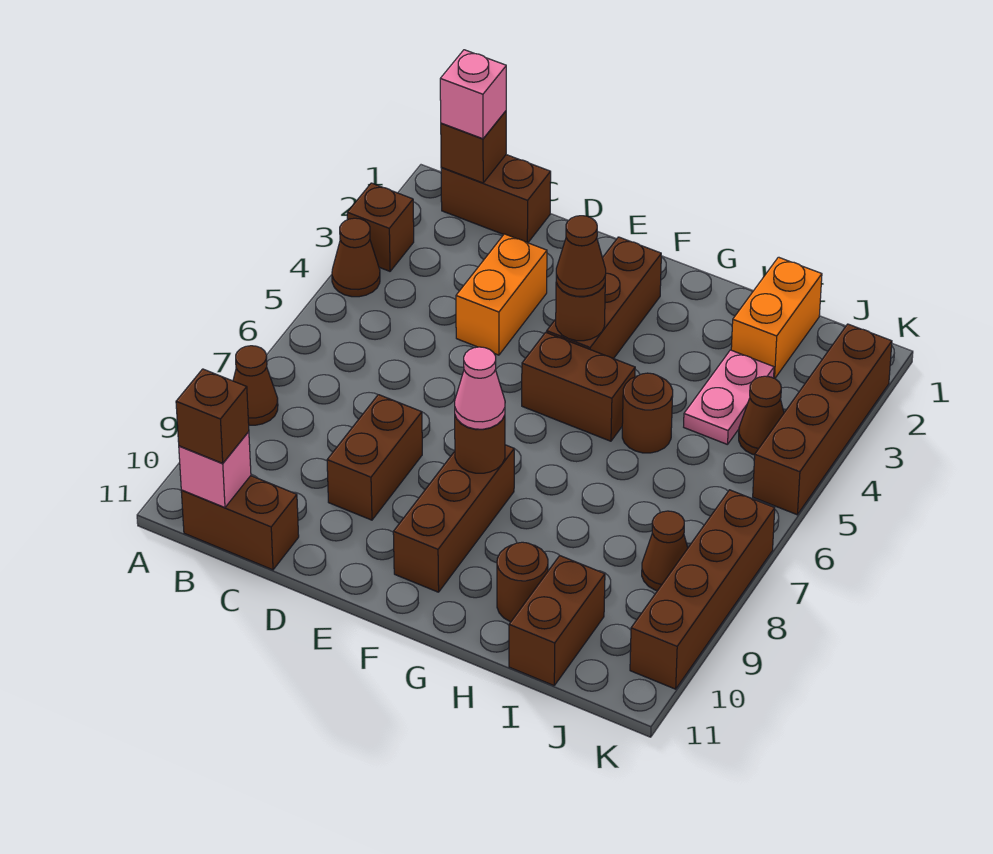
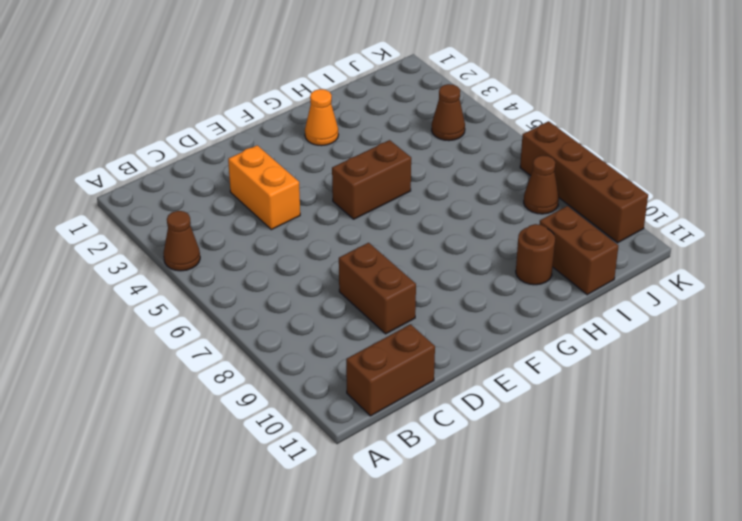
orange cone G2 level 1 -> none
none -> brown brick A3 level 1
none -> brown cone A8 level 1
none -> brown brick B1:C1 level 1

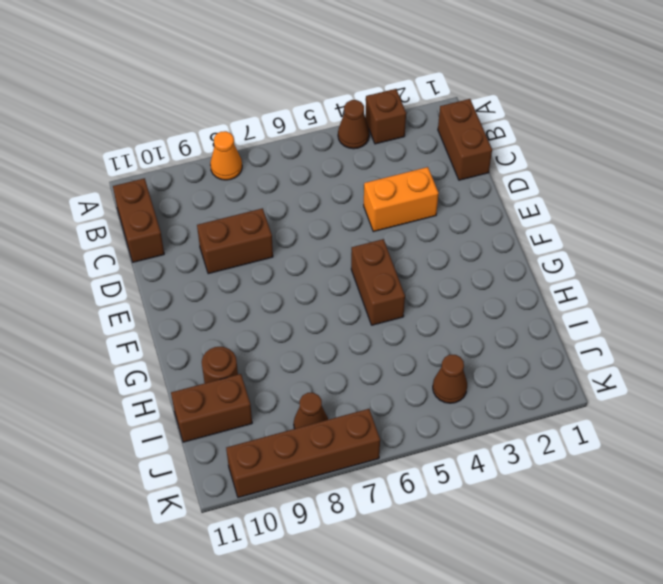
orange cone A8 level 1 -> brown cone A8 level 1
none -> brown brick F2:F4 level 1
none -> brown brick F8:F10 level 1
none -> brown round brick H5 level 1

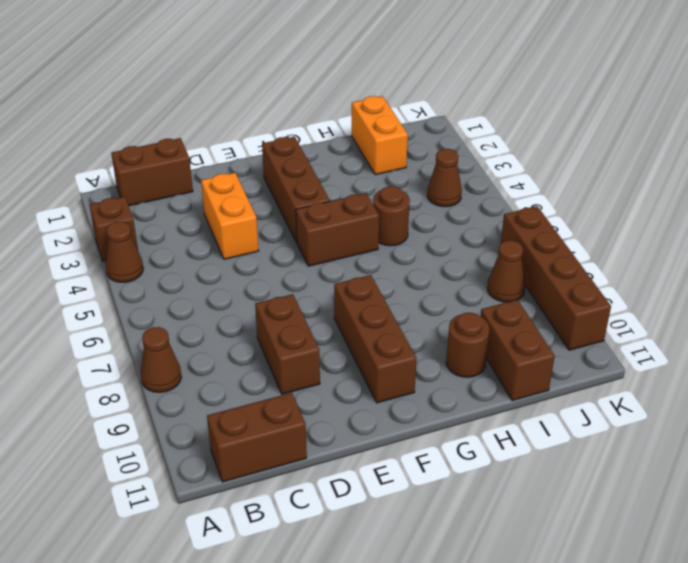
none -> pink plate I3:I4 level 1
none -> brown brick K2:K5 level 1
none -> brown brick B1 level 2

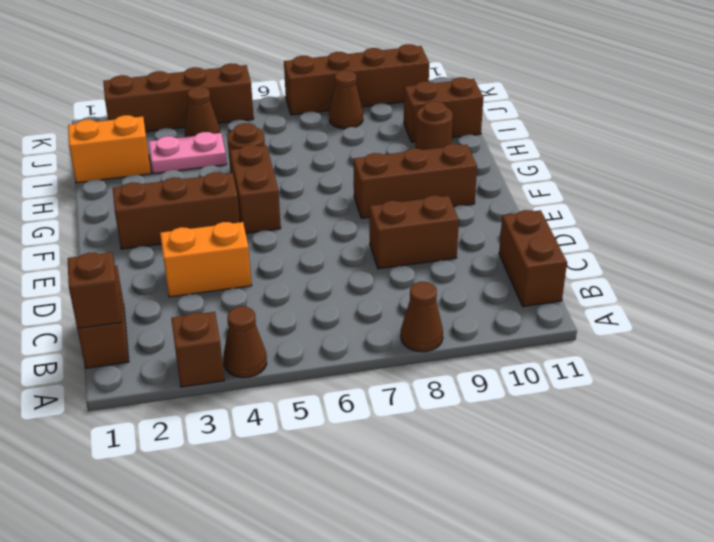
none -> pink brick B11 level 2
none -> brown round brick F4 level 2
none -> brown round brick F8 level 2

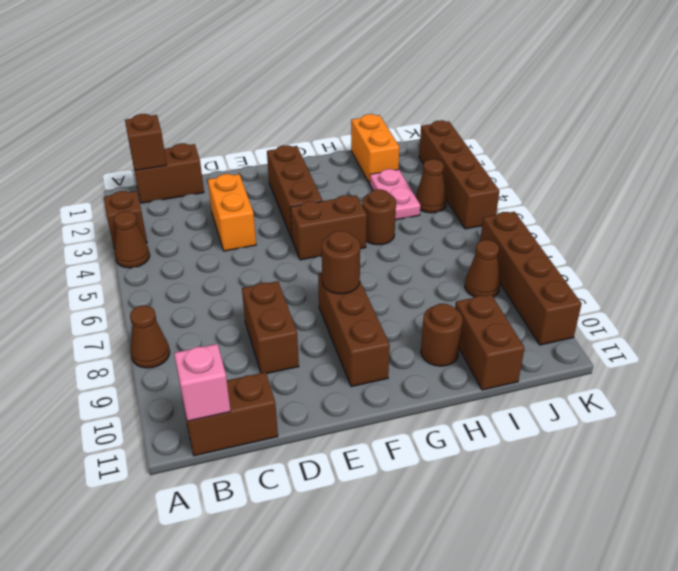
none -> brown round brick F4 level 2
none -> pink brick B1 level 3
none -> brown brick B11 level 3

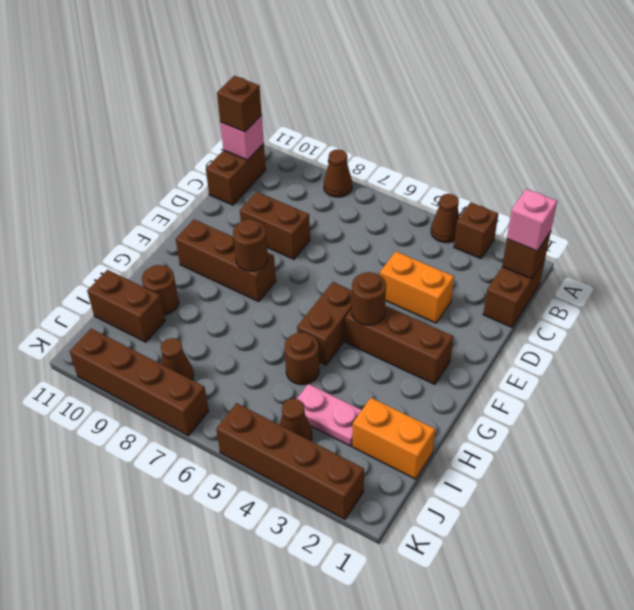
none -> brown cone F4 level 3
none -> pink cone F8 level 3

